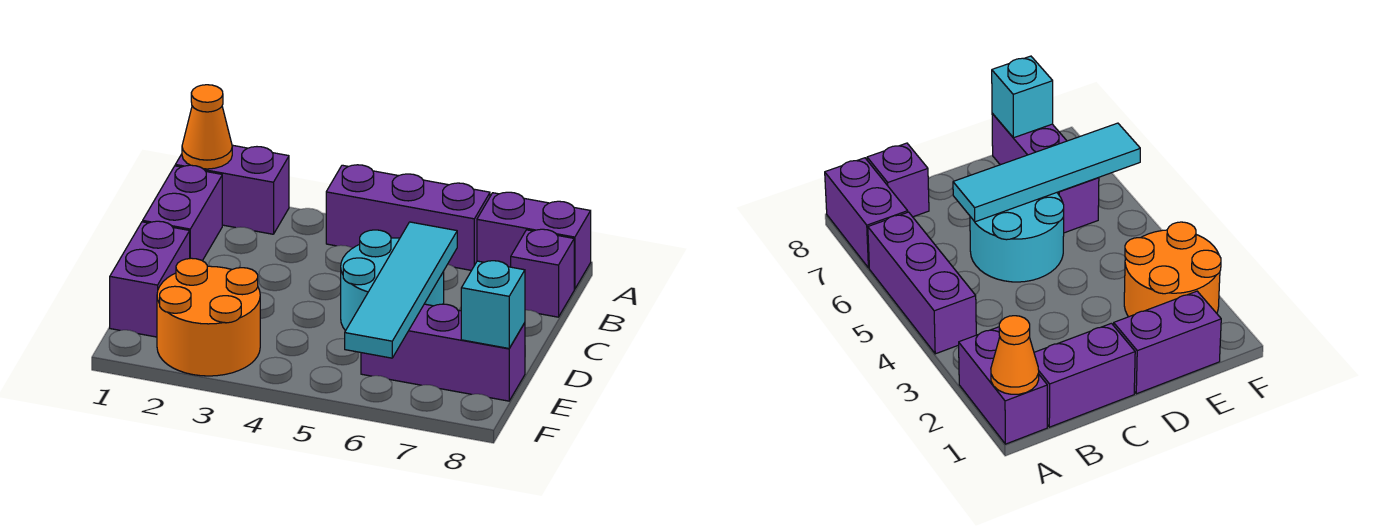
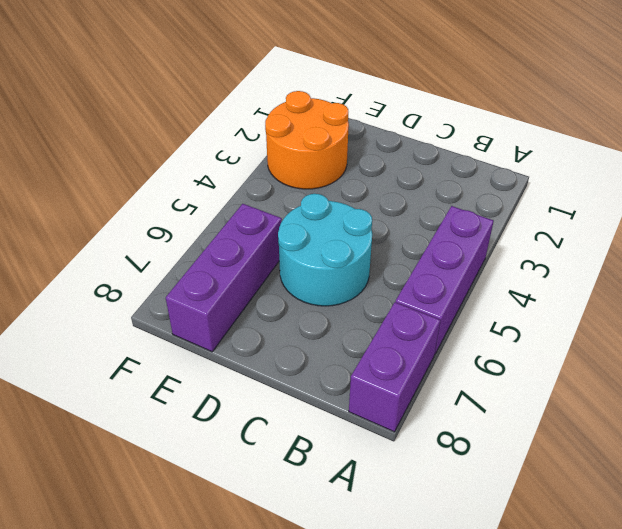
none -> purple brick A1:A2 level 1
none -> purple brick B1:C1 level 1
none -> purple brick B8 level 1

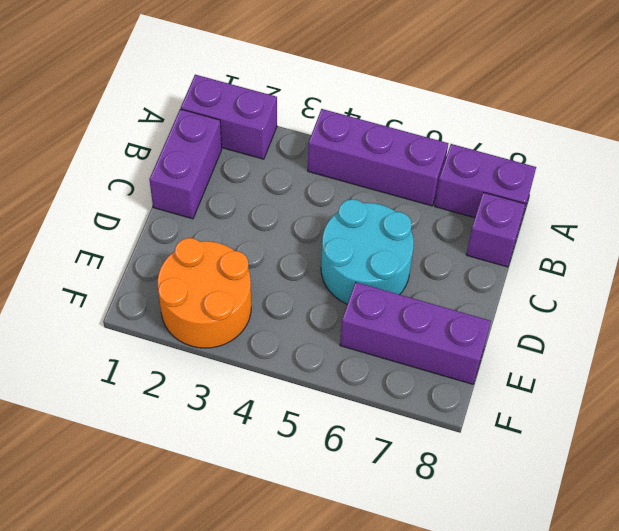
none -> purple brick D1:E1 level 1
none -> orange cone A1 level 2
none -> cyan tile C6:F6 level 2

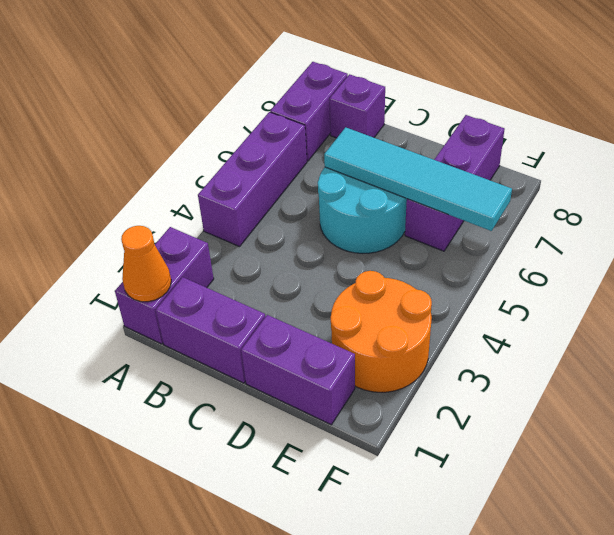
none -> cyan brick E8 level 2

